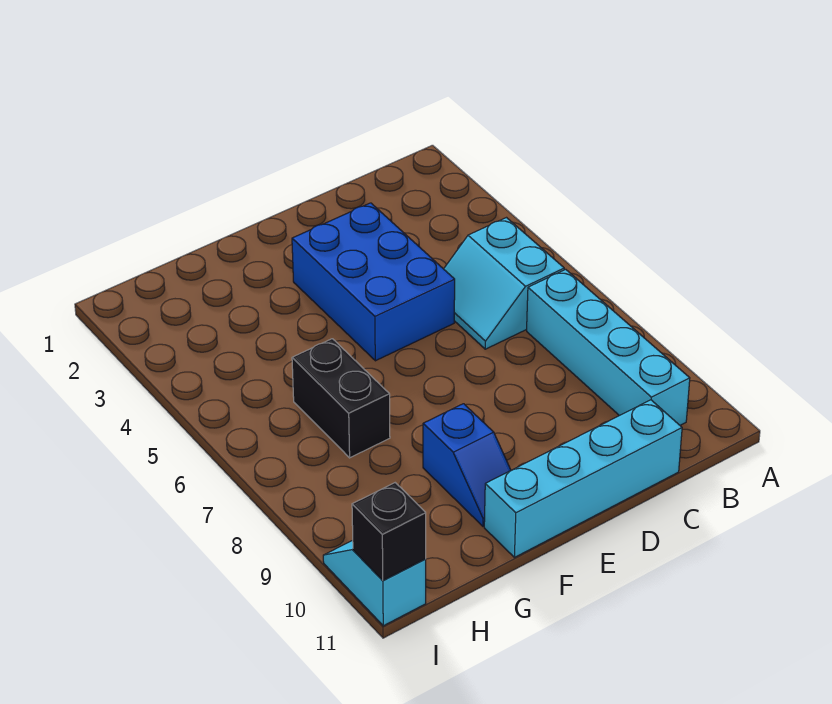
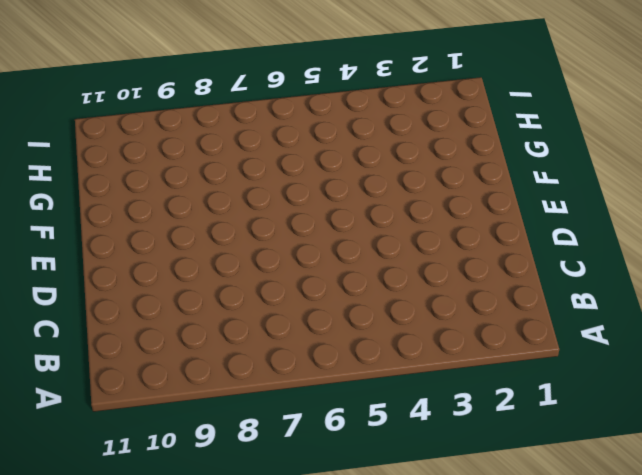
none -> cyan slope B5:C6 level 1 top B
none -> cyan brick B7:B10 level 1

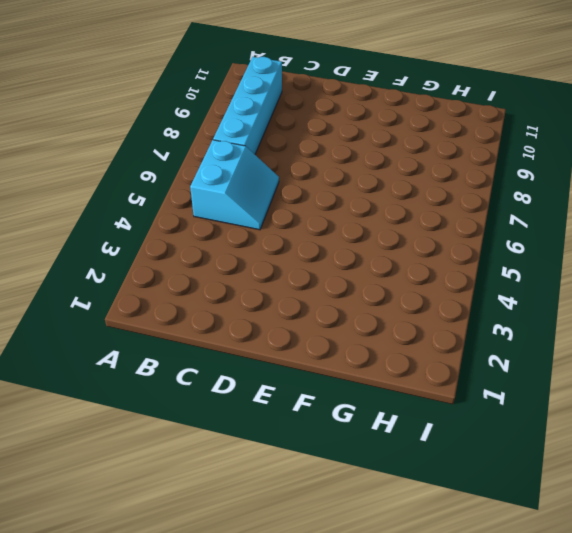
none -> cyan brick C11:F11 level 1
none -> blue brick D3:E5 level 1

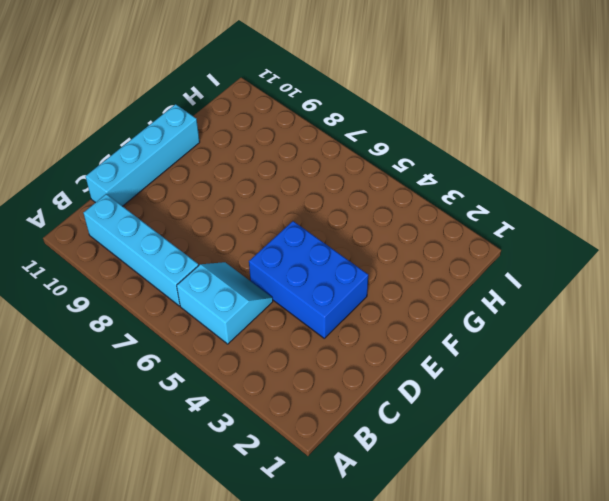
none -> blue slope F9:F10 level 1 top 9
none -> black brick G6:G7 level 1

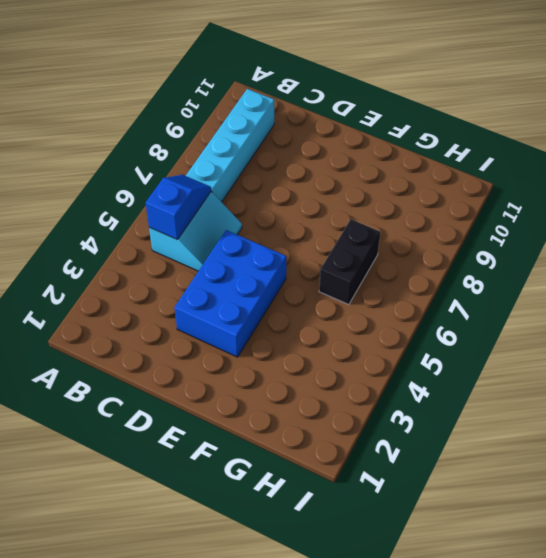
blue slope B5:B6 level 2 top 5 -> blue slope F9:F10 level 1 top 9
none -> cyan brick C11:F11 level 1
none -> cyan slope I10:I11 level 1 top 11

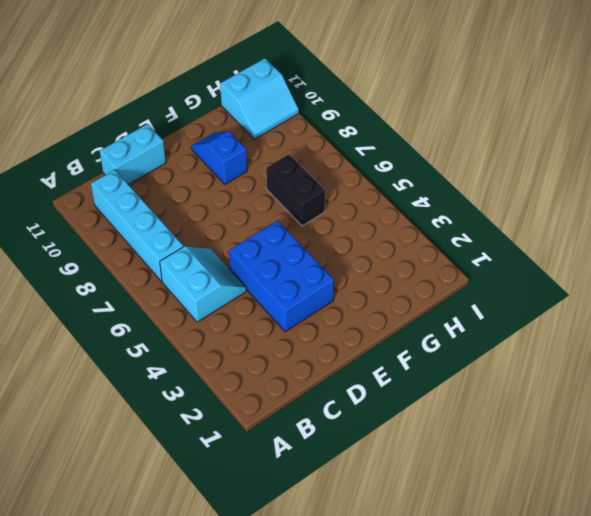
cyan brick C11:D11 level 1 -> cyan brick C11:F11 level 1
cyan slope H10:I11 level 1 top 11 -> cyan slope I10:I11 level 1 top 11
none -> black brick I11 level 2

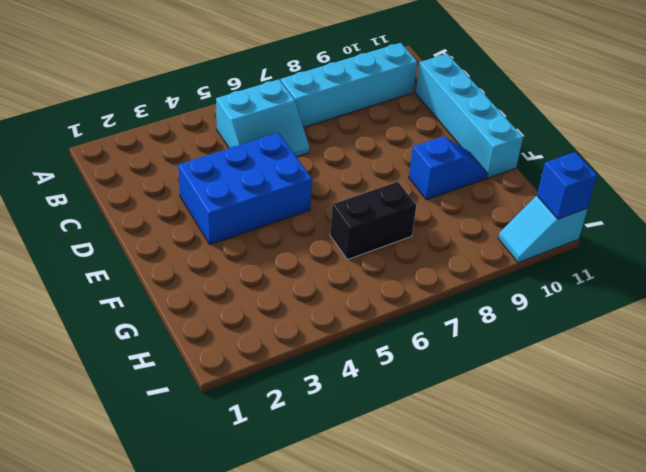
blue brick I11 level 2 -> black brick I11 level 2

